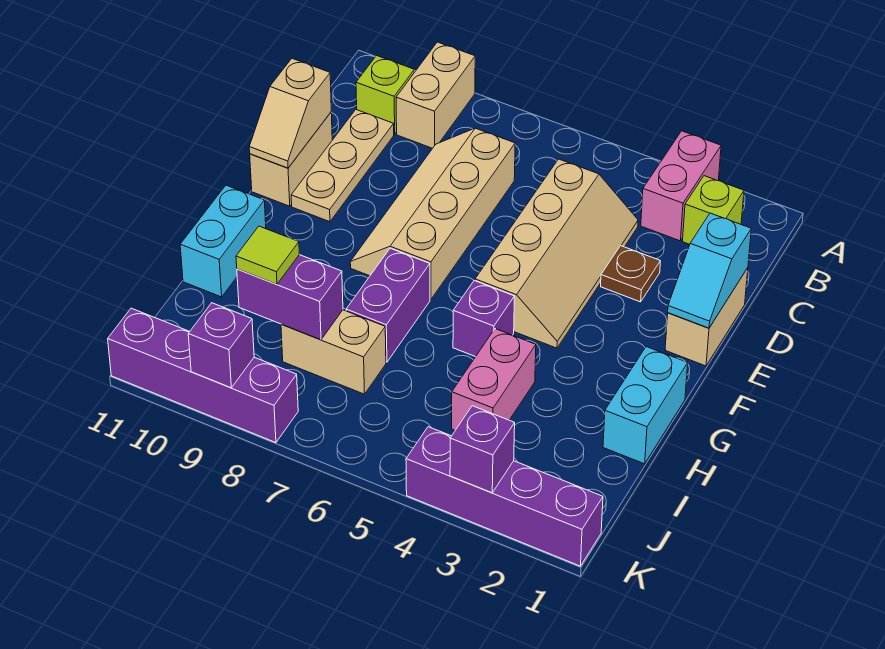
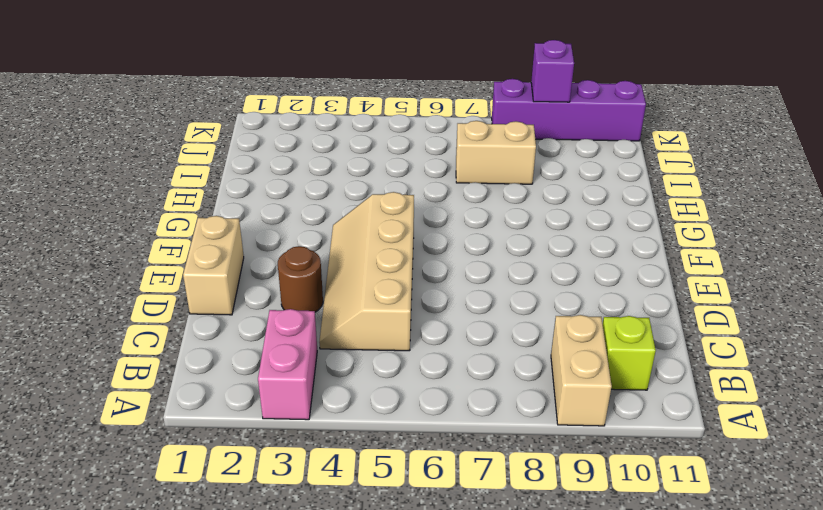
brown round brick D3 level 1 -> brown plate D3 level 1
none -> lime brick B2 level 1
none -> tan slope C7:F8 level 1 top 7
none -> tan plate C10:E10 level 1

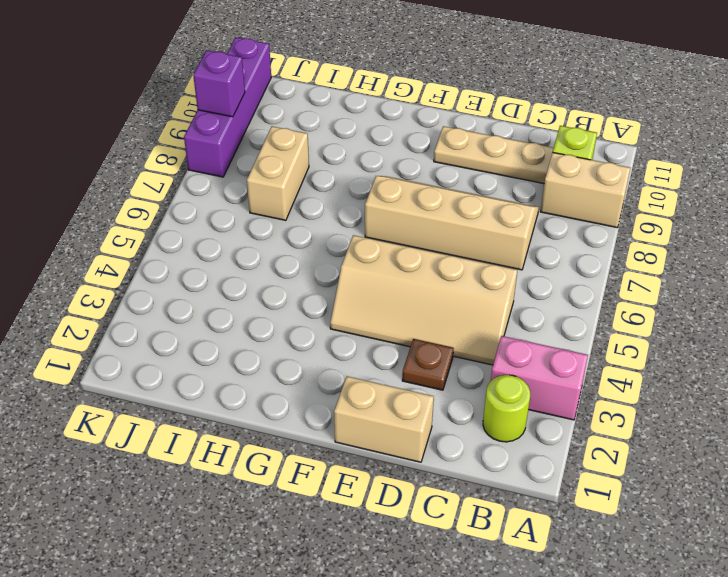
lime round brick B2 level 1 -> lime brick B2 level 1
none -> tan brick D11:E11 level 1
none -> cyan brick G1:H1 level 1
none -> purple brick G5 level 1

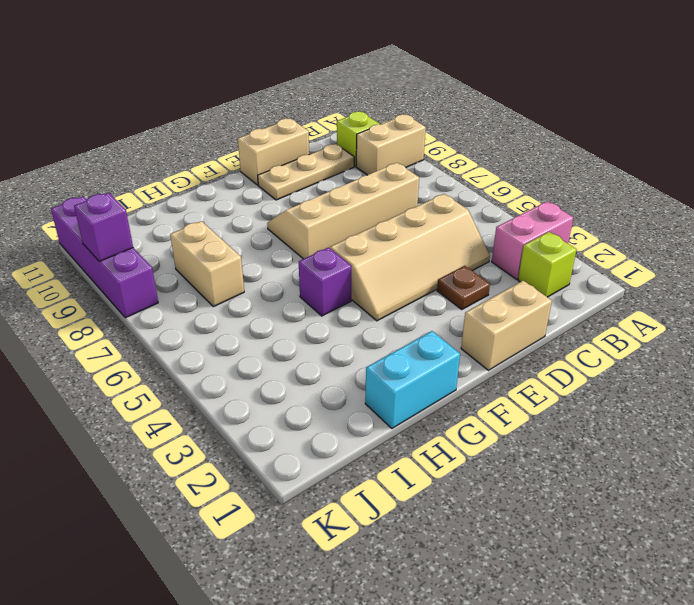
none -> purple brick G7:H7 level 1
none -> cyan brick G11:H11 level 1
none -> pink brick H4:I4 level 1

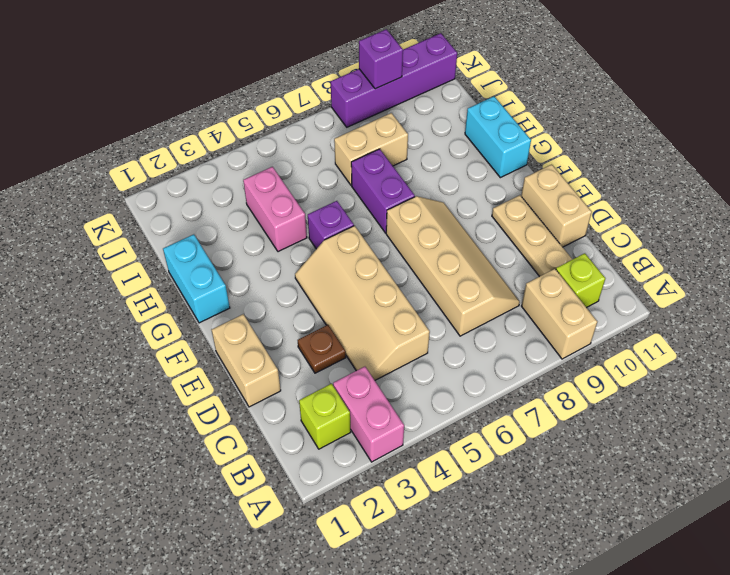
none -> purple brick K1:K4 level 1
none -> cyan slope D1:E1 level 2 top D
none -> tan slope D11:E11 level 2 top D

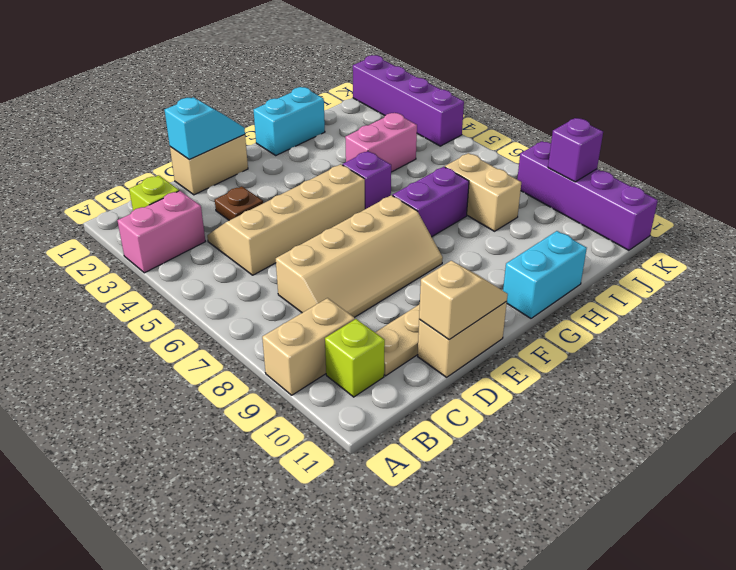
none -> purple brick I8:I9 level 2
none -> purple brick K3 level 2
none -> lime tile I9 level 3

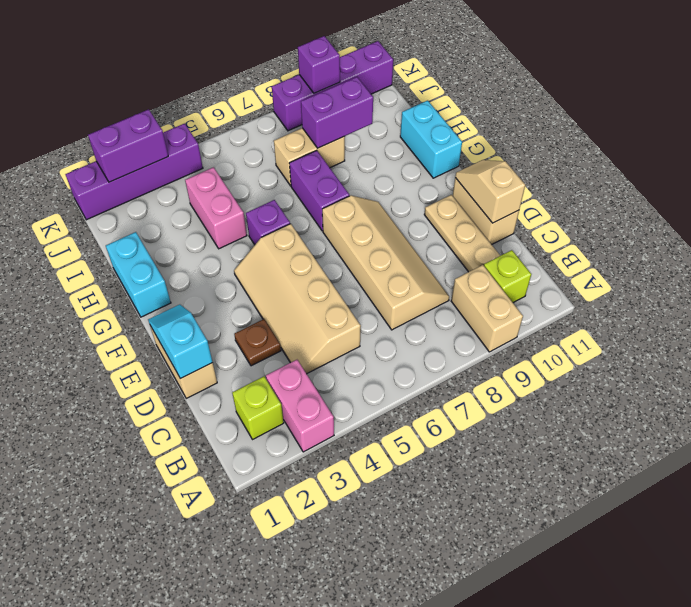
purple brick K2:K3 level 2 -> purple brick K3 level 2
none -> lime tile I9 level 3

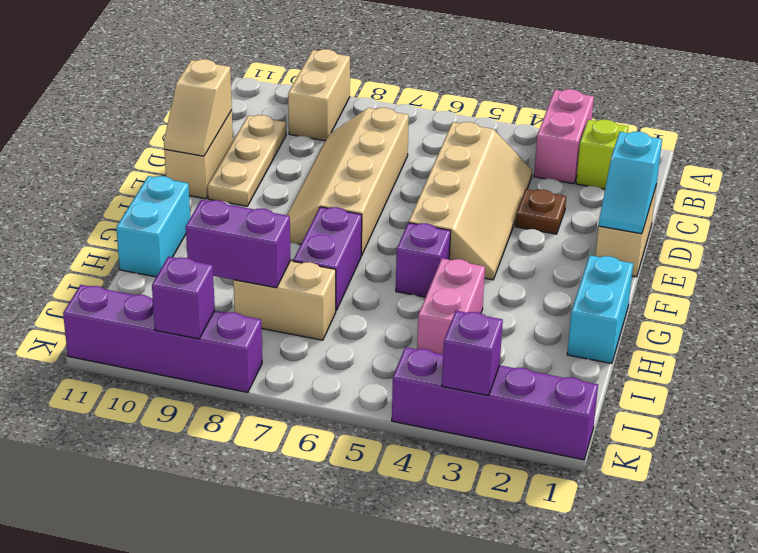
none -> lime brick B10 level 1
none -> lime tile I9 level 3

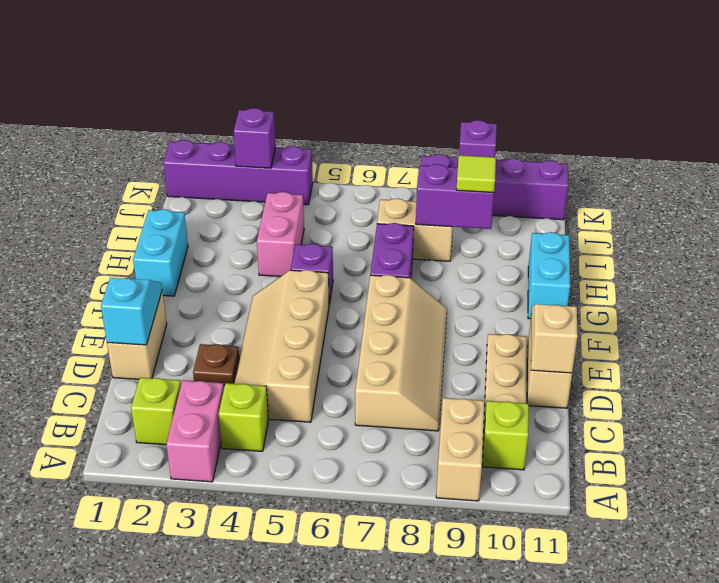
lime brick B4 level 1 -> none

